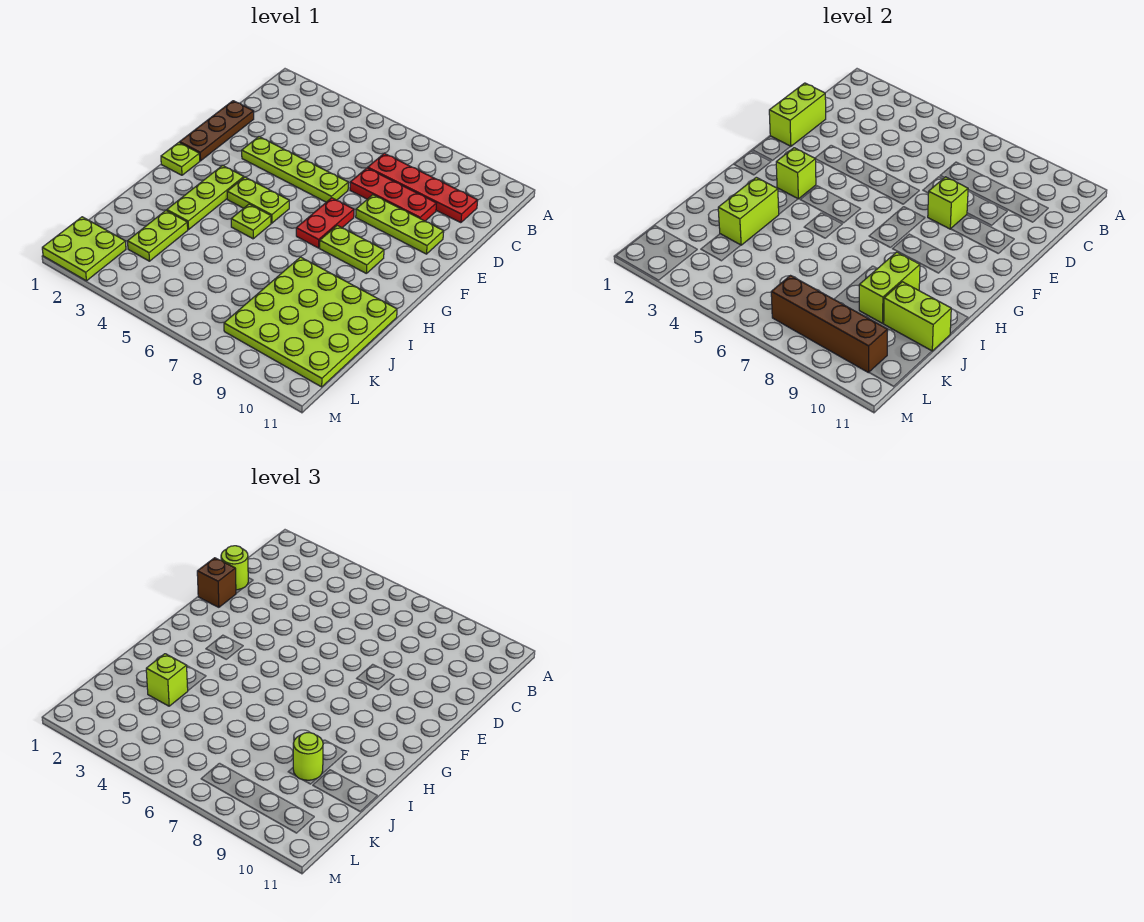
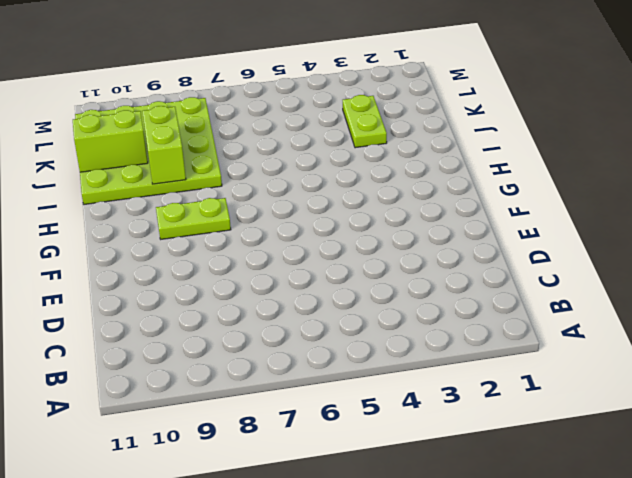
none -> red plate C7:C10 level 1
none -> brown plate D1:F1 level 1
none -> red plate D7:D9 level 1

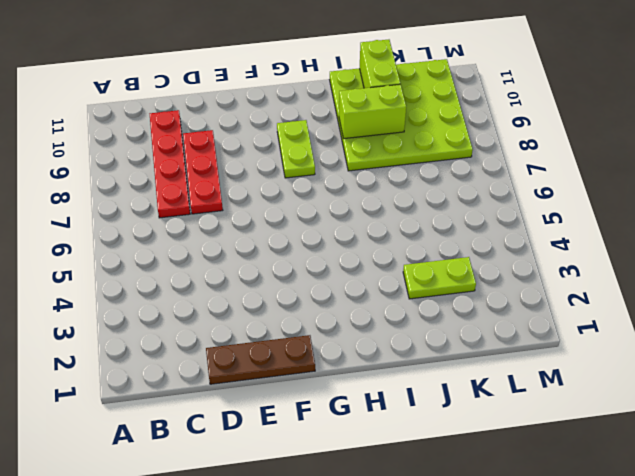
none -> lime plate E3:E6 level 1
none -> lime plate E8:E10 level 1
none -> red plate F7:G7 level 1

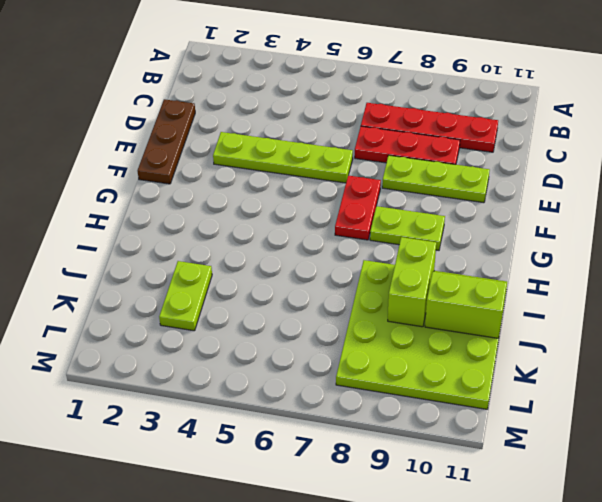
none -> lime plate G1 level 1
none -> lime plate G3:I3 level 1
none -> lime plate G4:G5 level 1

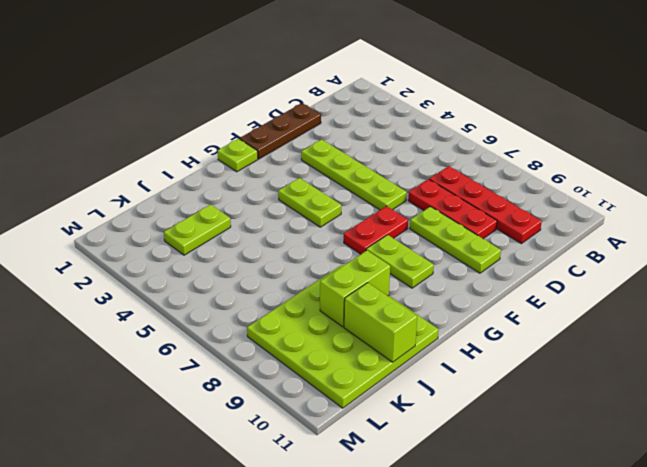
none -> lime plate G3:I3 level 1
none -> lime plate H5 level 1
none -> lime plate L1:M2 level 1

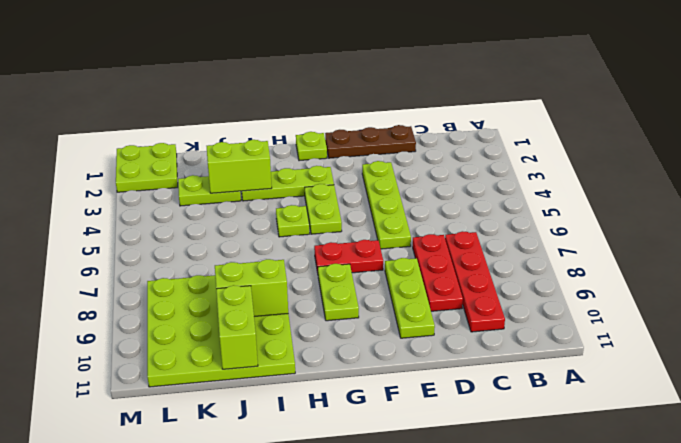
none -> lime brick D1:E1 level 2
none -> lime brick E8 level 2
none -> lime brick G3 level 2

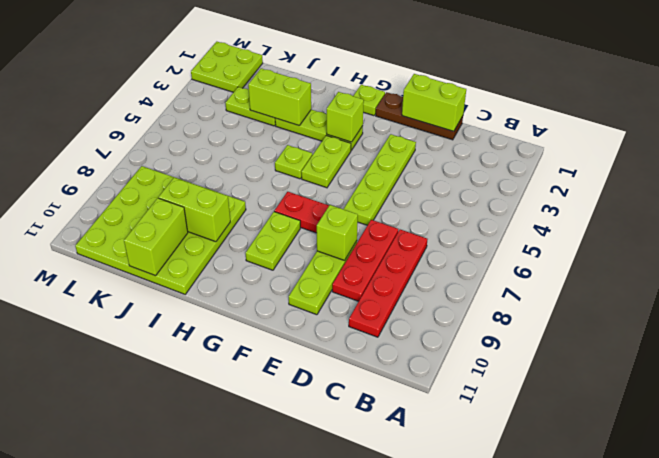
none -> brown brick L7:L10 level 2
none -> lime round brick D1 level 3
none -> brown brick E1 level 3

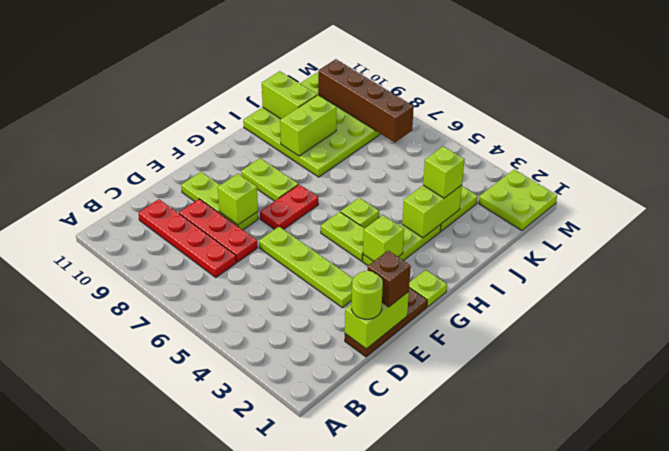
none -> lime round brick J9 level 3

